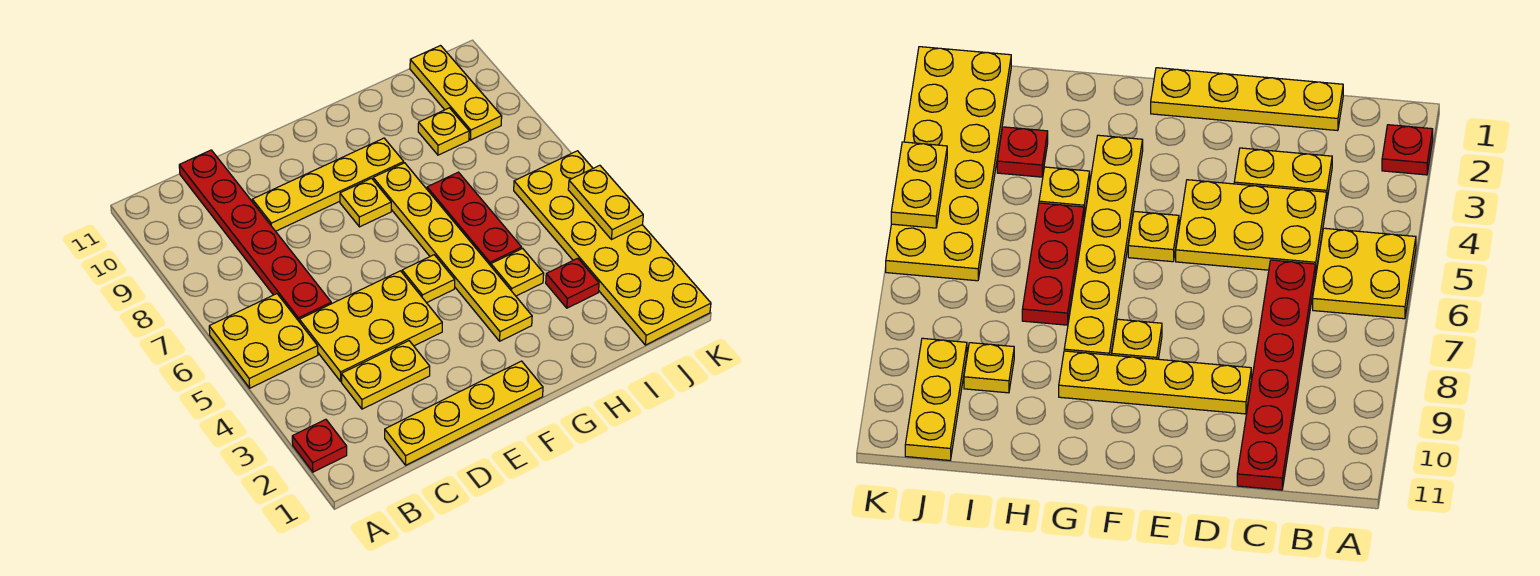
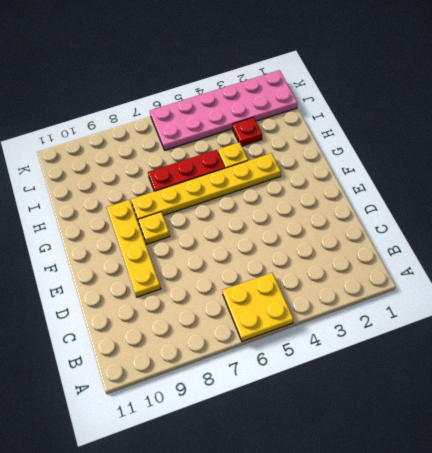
pink plate J1:K6 level 1 -> yellow plate J1:K6 level 1
none -> red plate A2 level 1
none -> yellow plate C1:F1 level 1
none -> yellow plate C3:D3 level 1

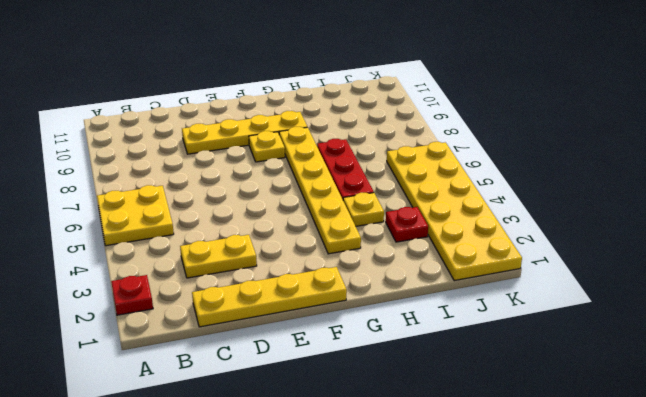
none -> yellow plate C4:E5 level 1
none -> red plate C6:C11 level 1
none -> yellow plate F5 level 1

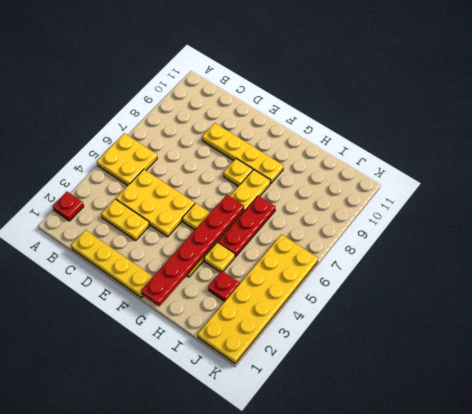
red plate G1:G6 level 2 -> red plate C6:C11 level 1
none -> yellow plate I9 level 1
none -> yellow plate J9:J11 level 1
none -> yellow plate K4:K5 level 2

